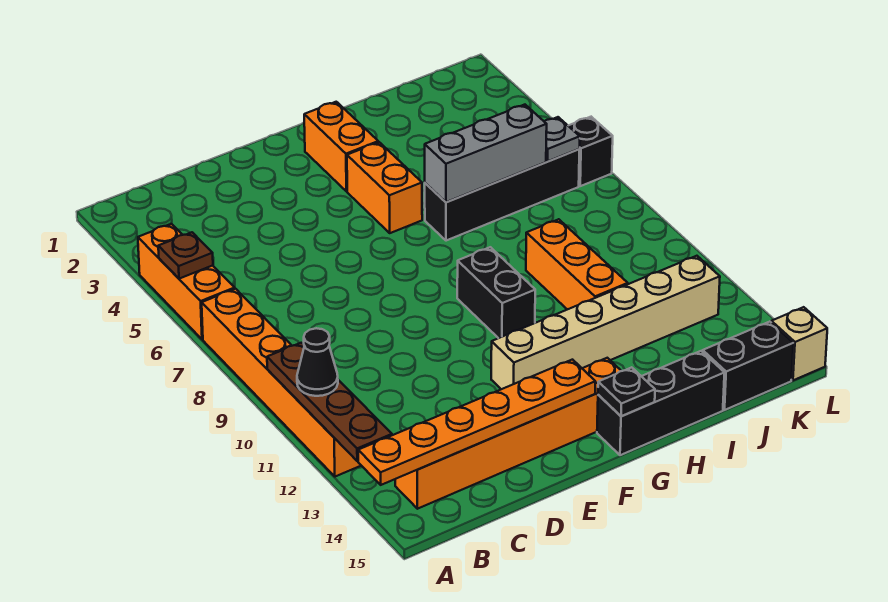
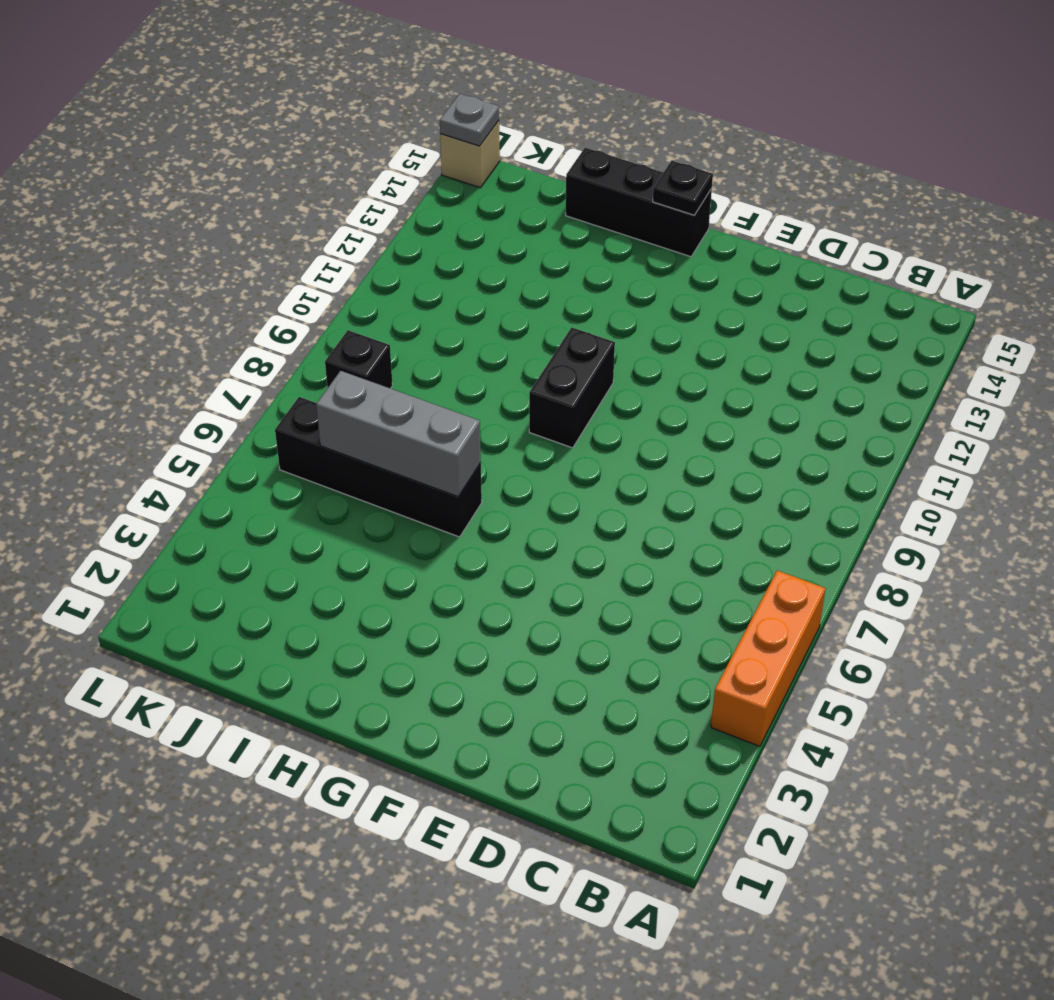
black brick K8 level 1 -> black brick L6 level 1
grey plate L15 level 2 -> grey plate K6 level 2
none -> orange brick A7:A12 level 1
none -> orange brick B14:G14 level 1
none -> tan brick F12:K12 level 1

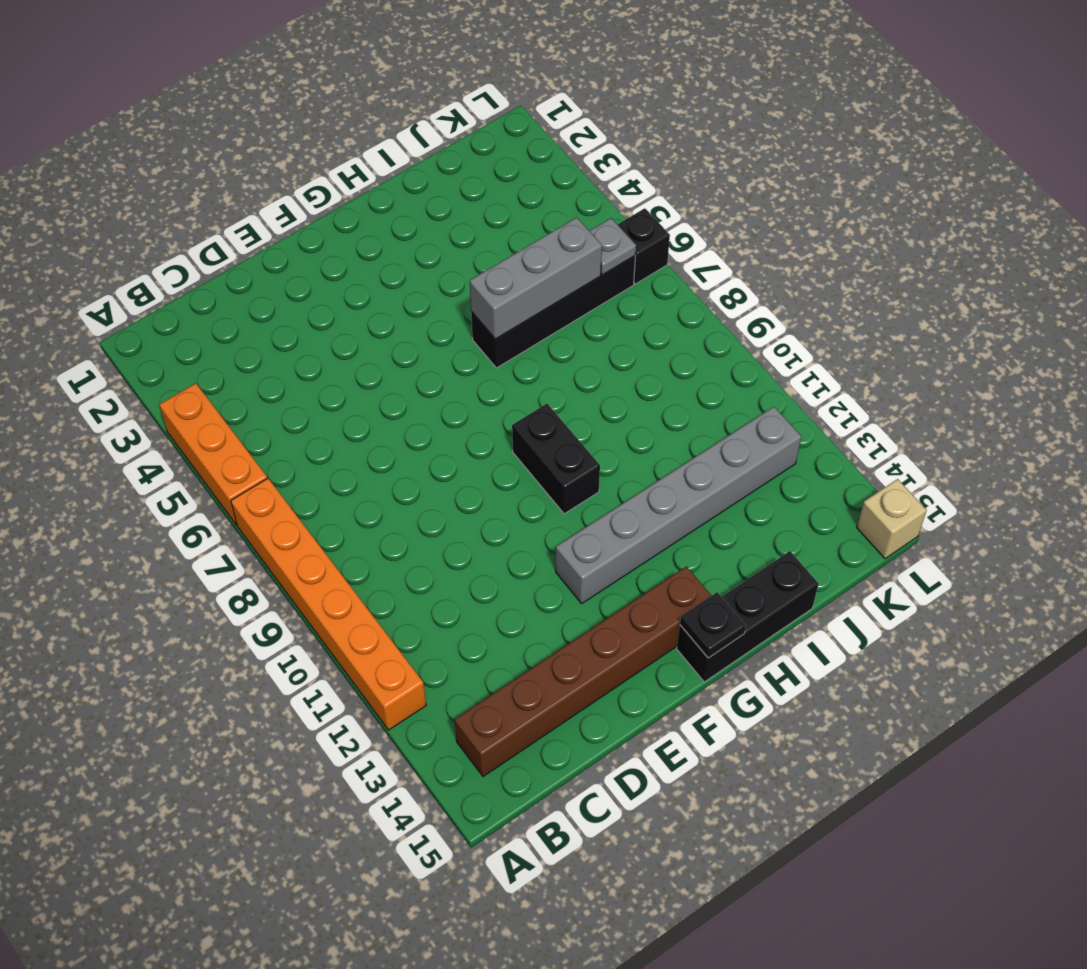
brown brick B14:G14 level 1 -> orange brick B14:G14 level 1
grey brick F12:K12 level 1 -> tan brick F12:K12 level 1
none -> orange brick G2:G3 level 1
none -> orange brick G4:G5 level 1
none -> orange brick I9:I11 level 1

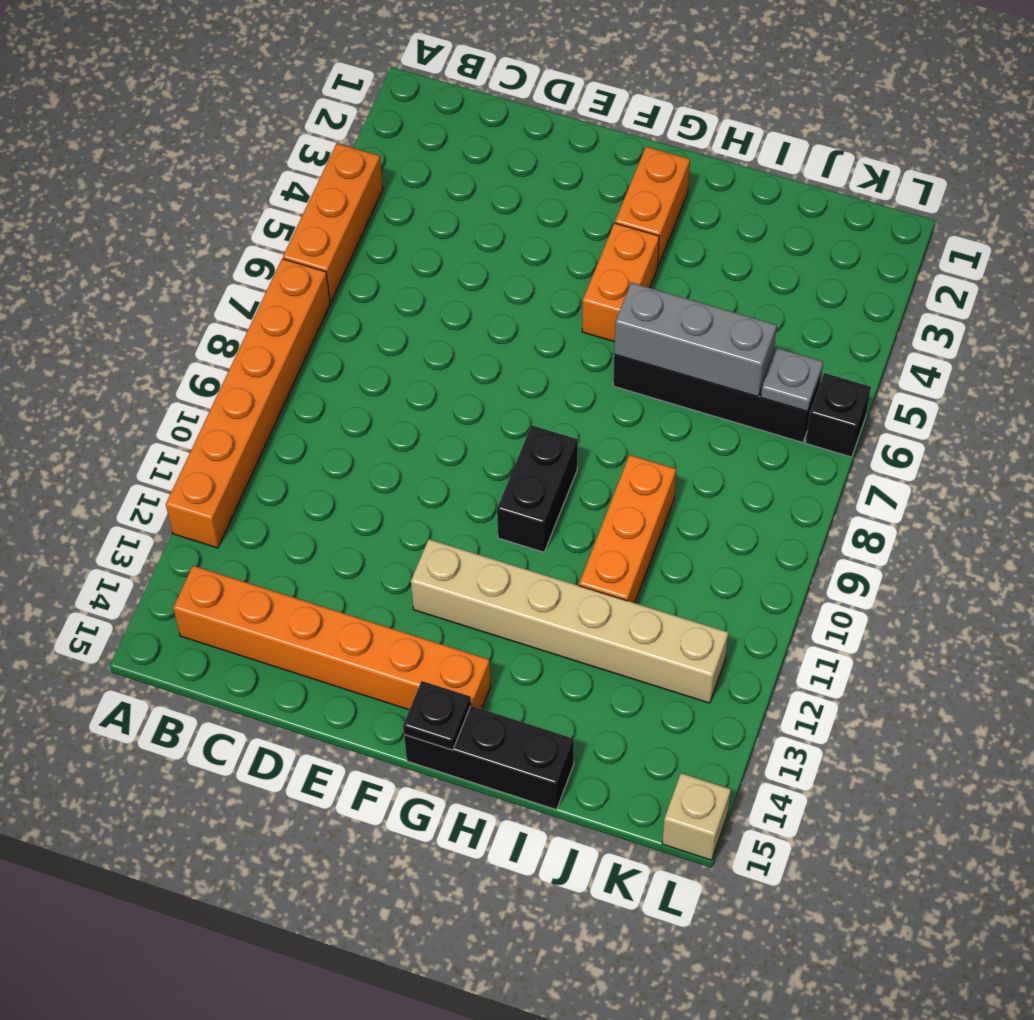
none -> black brick J15:K15 level 1
none -> brown plate A5 level 2
none -> brown plate A10:A13 level 2

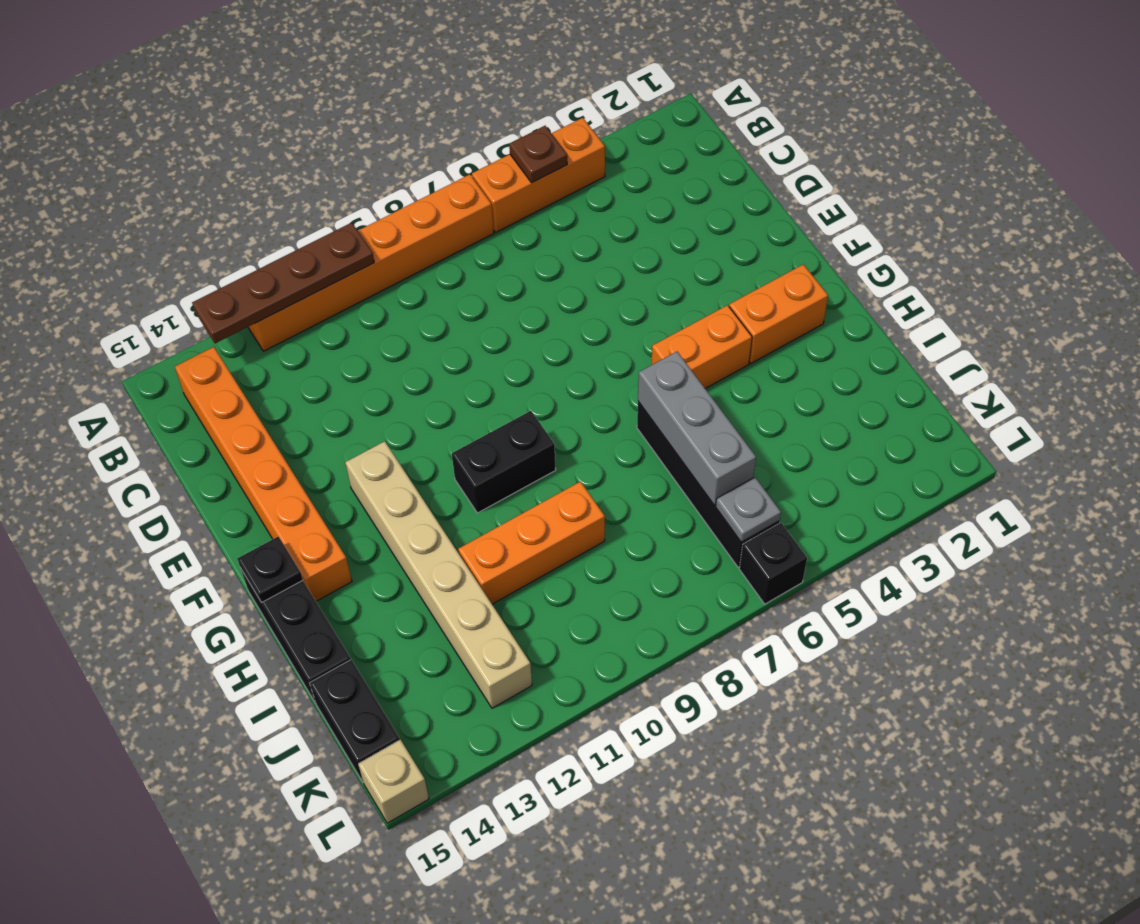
none -> orange plate A14:F14 level 2
none -> black cone A11 level 3

